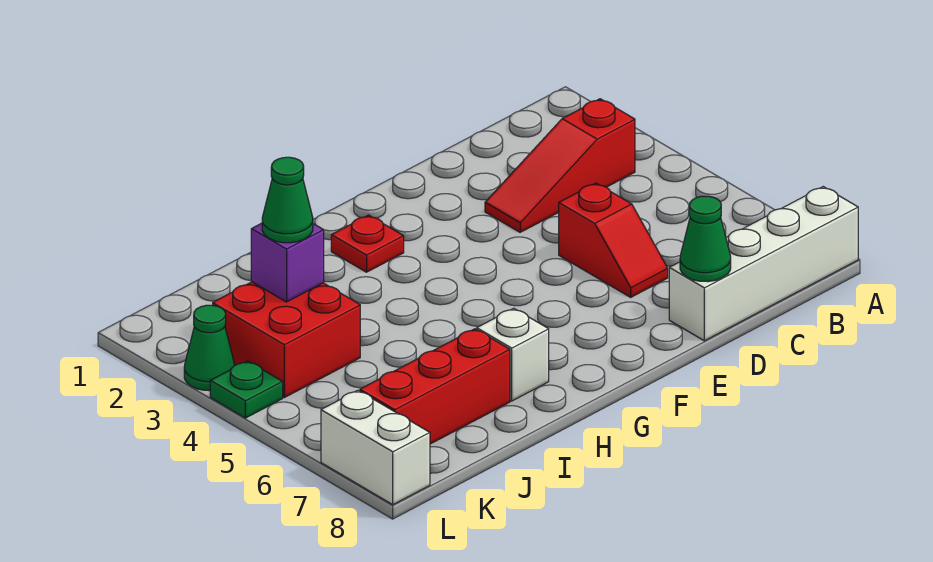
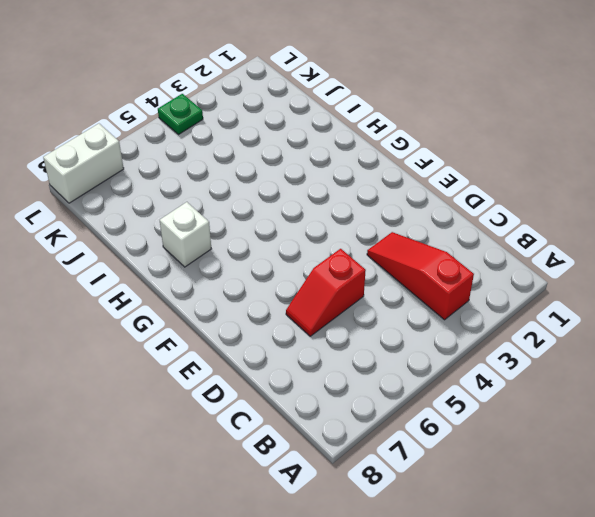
none -> white brick A8:D8 level 1
none -> red plate G2 level 1
none -> red brick I7:K7 level 1

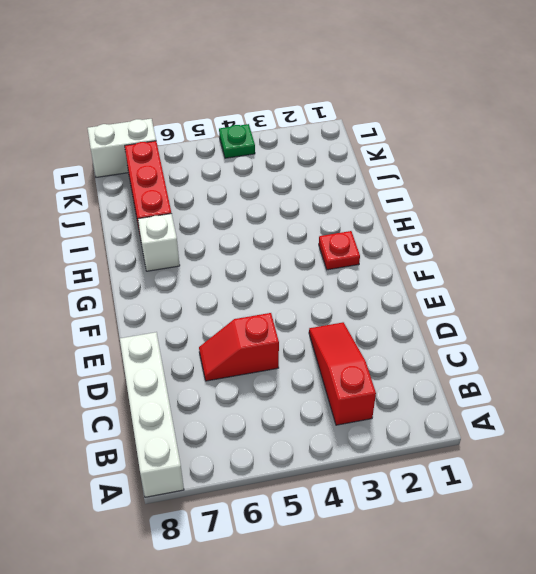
none -> red brick J3:K4 level 1
none -> green cone L3 level 1
none -> green cone D8 level 2

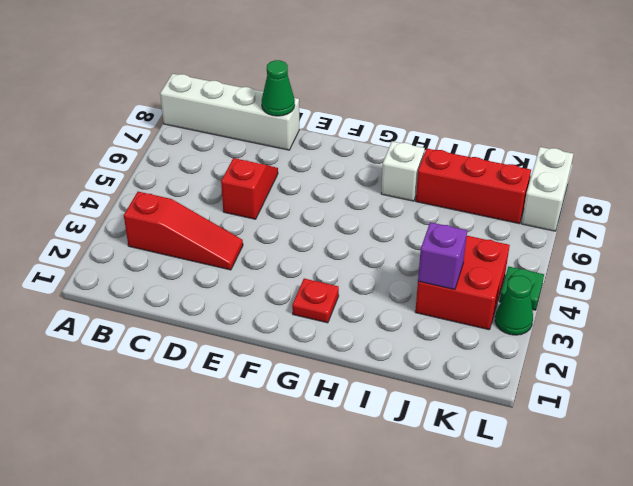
none -> green cone J3 level 3

